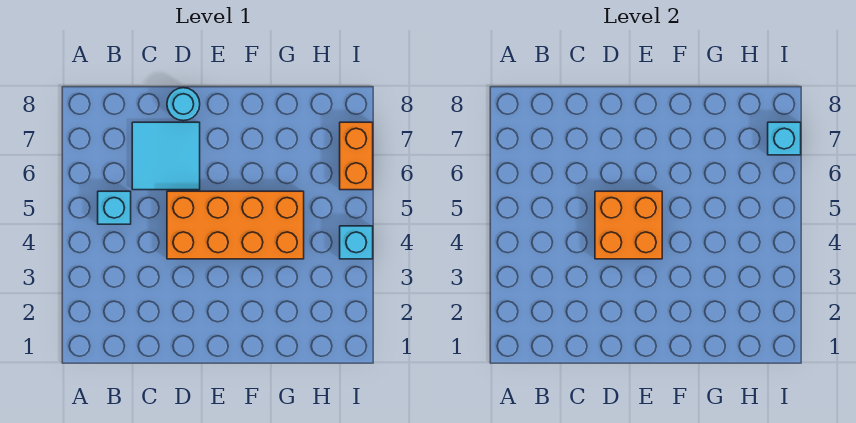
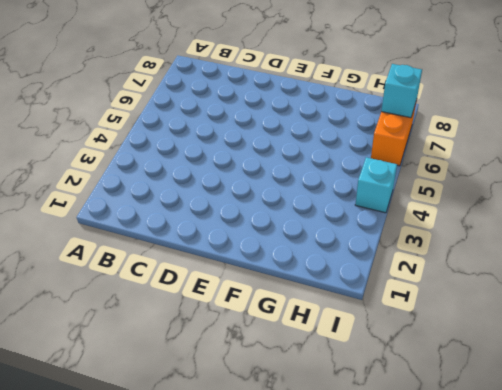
none -> cyan brick B5 level 1
none -> cyan tile C6:D7 level 1

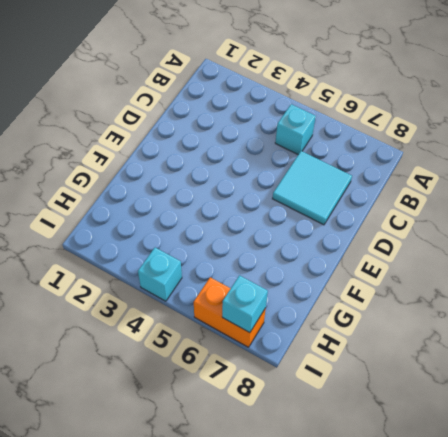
none -> orange brick D4:G5 level 1
none -> cyan round brick D8 level 1

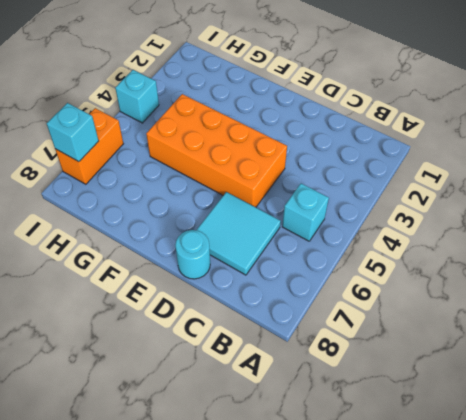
none -> orange brick D4:E5 level 2

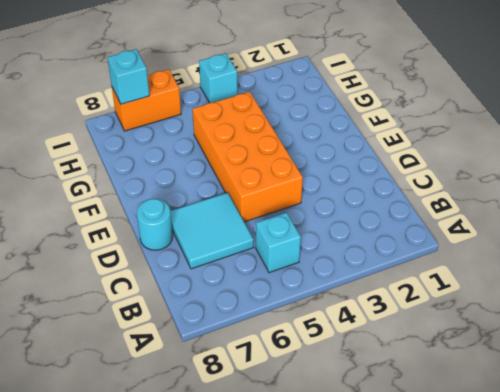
none -> orange brick D4:E5 level 2

